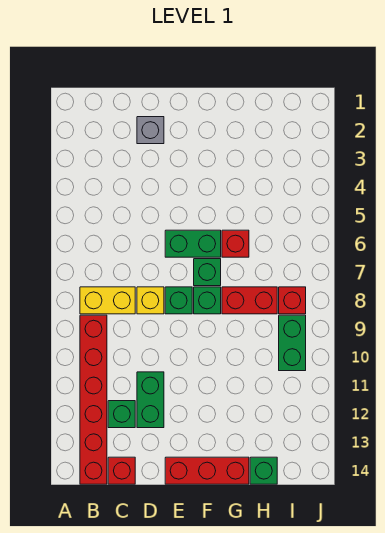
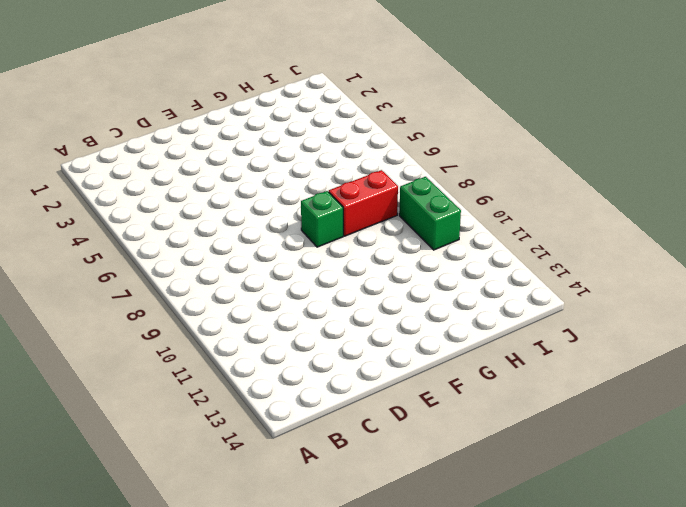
none -> yellow brick B8:C8 level 1
none -> red brick B9:B14 level 1
none -> green brick C12 level 1

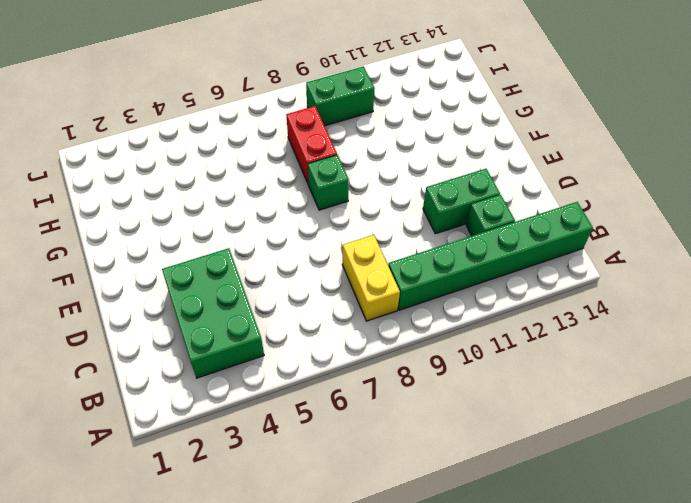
green brick B3:D4 level 1 -> none
green brick B9:B14 level 1 -> red brick B9:B14 level 1
none -> red brick C14 level 1
none -> grey brick D2 level 1
none -> yellow brick D8 level 1

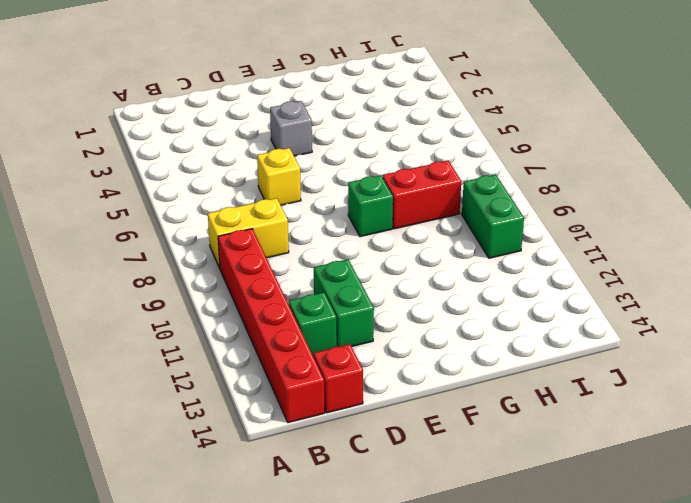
yellow brick D6 level 1 -> yellow brick D8 level 1
grey brick E4 level 1 -> grey brick D2 level 1
none -> green brick E6:F6 level 1
none -> green brick E8 level 1
none -> red brick E14:G14 level 1

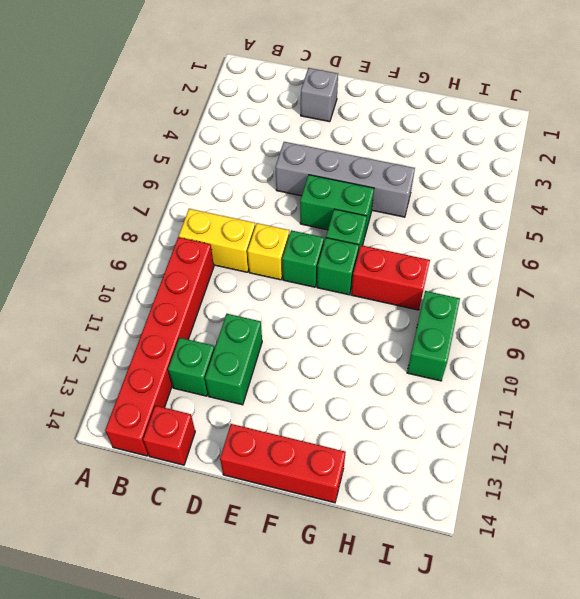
grey brick D5:G5 level 1 -> none
none -> red brick G6 level 1
none -> green brick H14 level 1
none -> red brick I8 level 1

